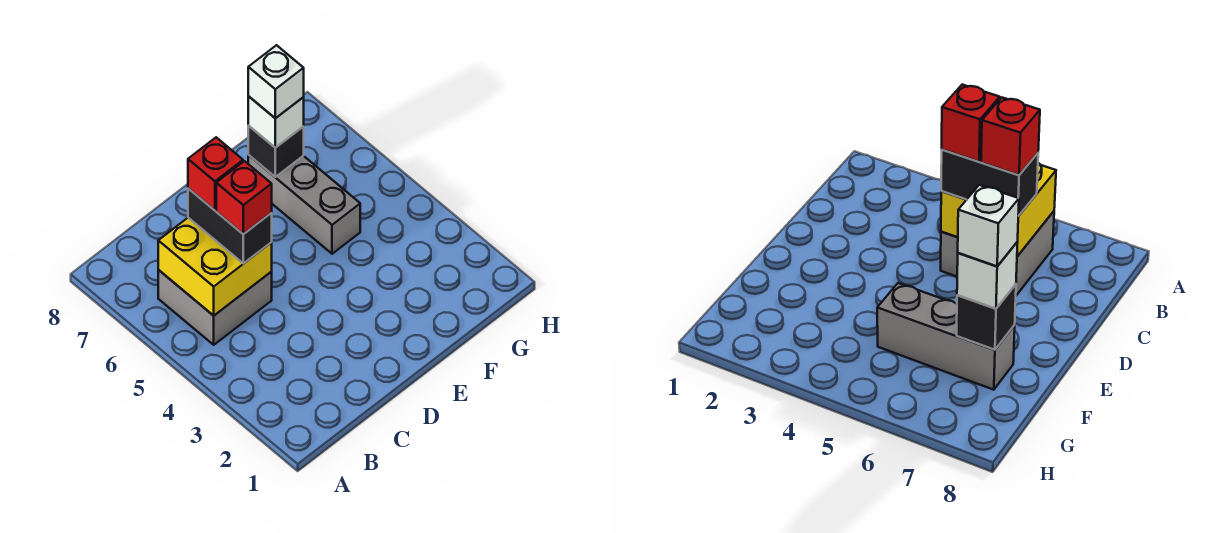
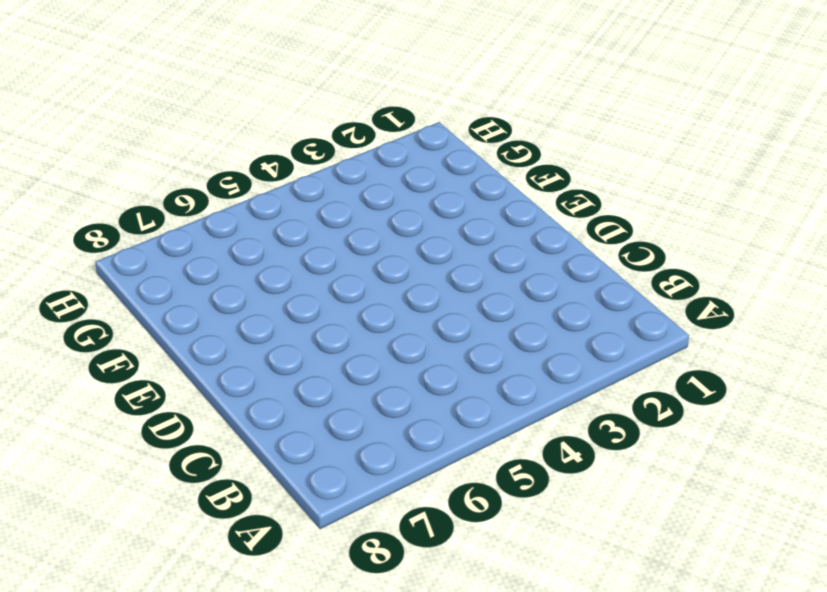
none -> grey brick B5:C6 level 1
none -> grey brick F5:F7 level 1

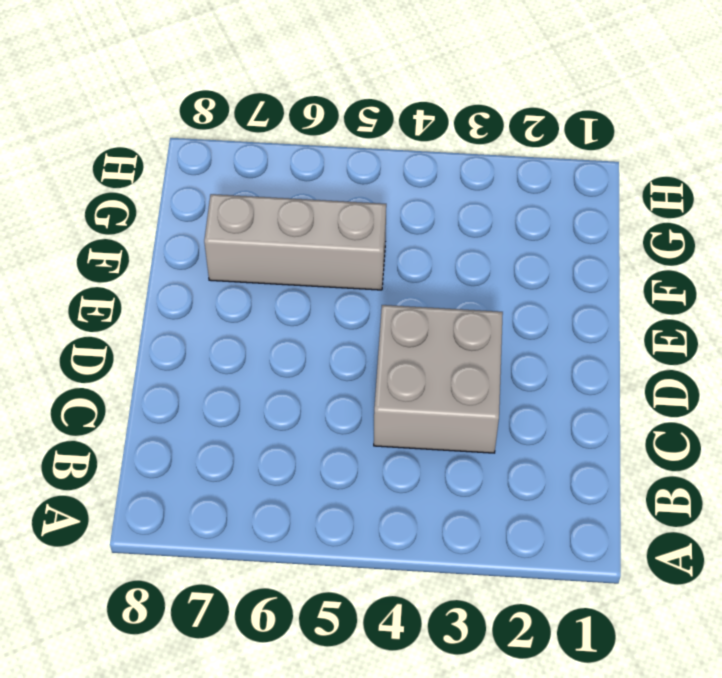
grey brick C3:D4 level 1 -> grey brick B5:C6 level 1
none -> yellow brick B5:C6 level 2
none -> black brick F7 level 2

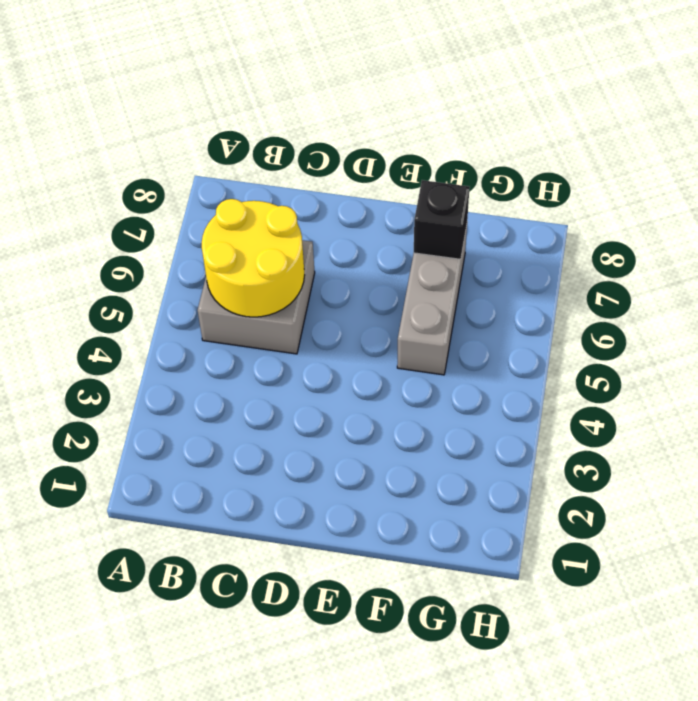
yellow round brick B5:C6 level 2 -> yellow brick B5:C6 level 2
none -> black brick C5:C6 level 3
none -> white brick F7 level 3

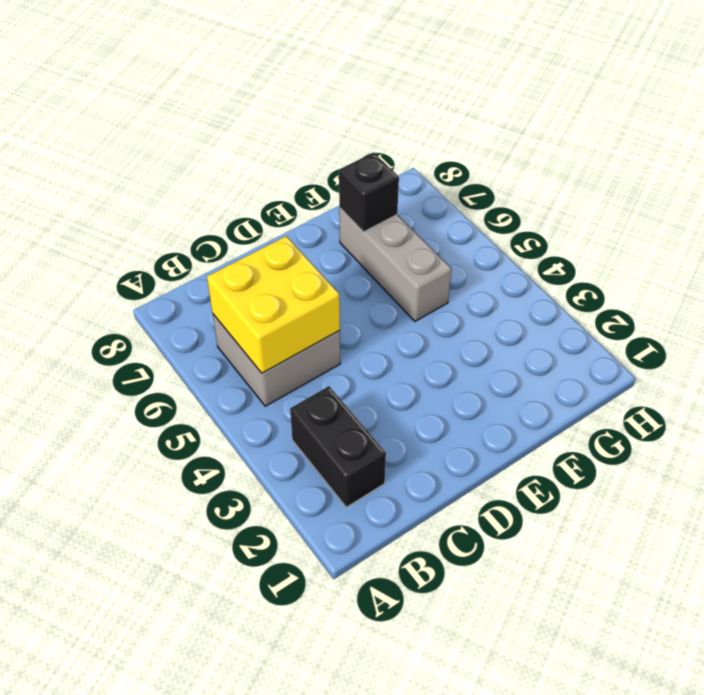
black brick B2:B3 level 1 -> black brick C5:C6 level 3
none -> white brick F7 level 3
none -> red brick C5 level 4

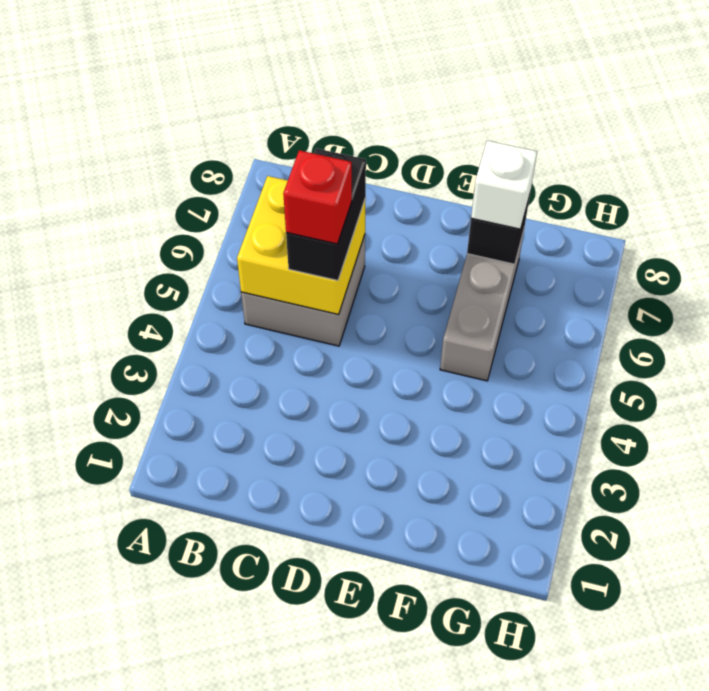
none -> red brick C6 level 4
none -> white brick F7 level 4

